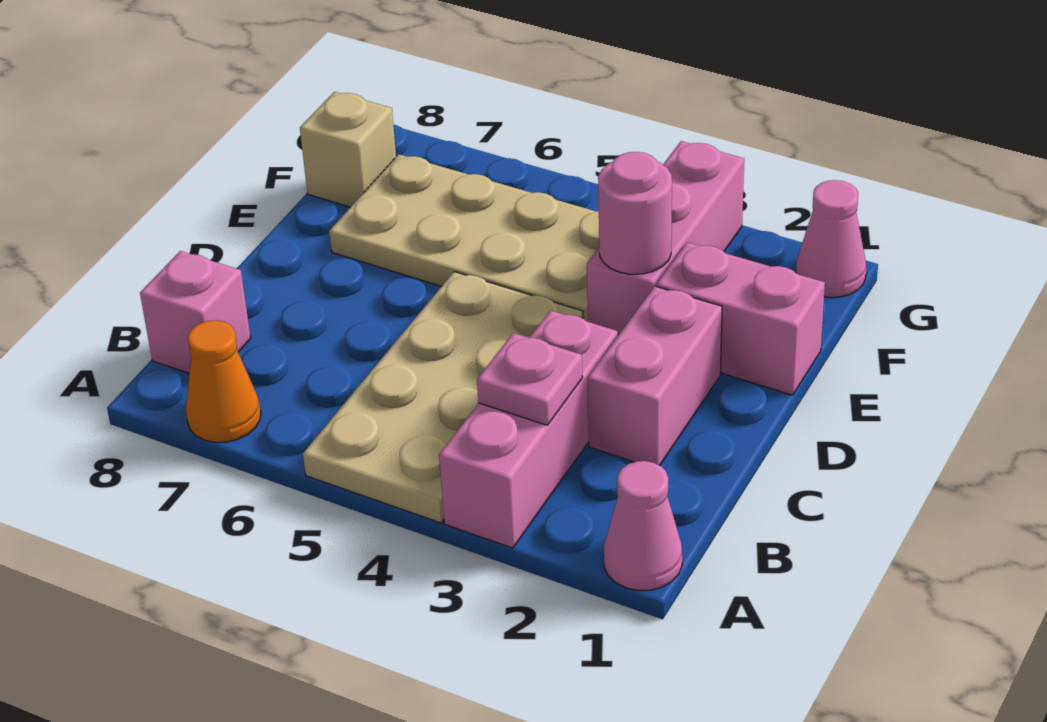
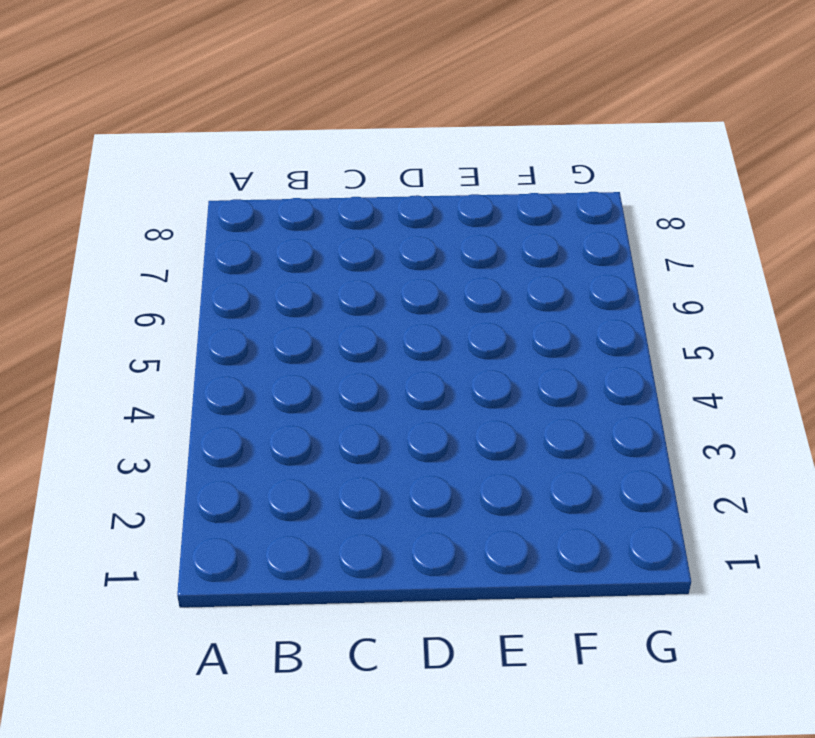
none -> pink cone A1 level 1
none -> pink brick A3:C3 level 1
none -> tan plate A4:D5 level 1

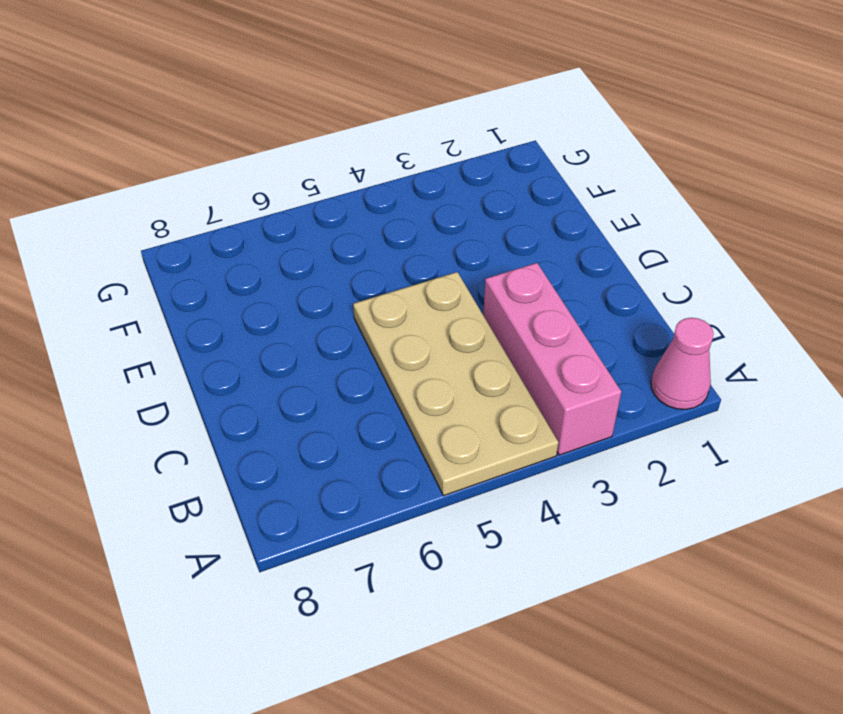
none -> orange cone A7 level 1
none -> pink brick B8 level 1
none -> pink brick C2:D2 level 1

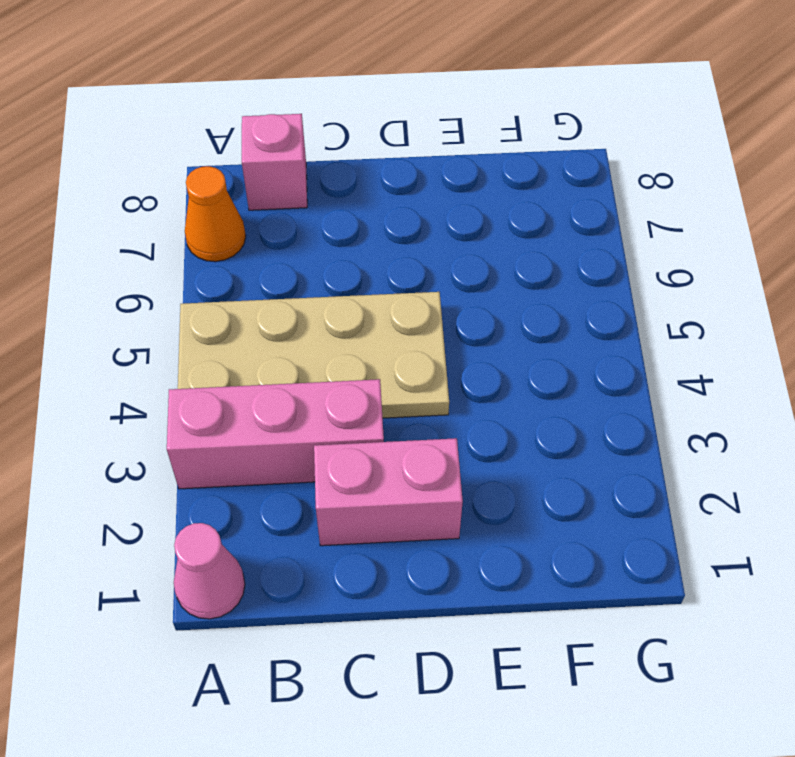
none -> pink brick E1:E2 level 1
none -> pink brick E3:G3 level 1
none -> tan plate E4:F7 level 1

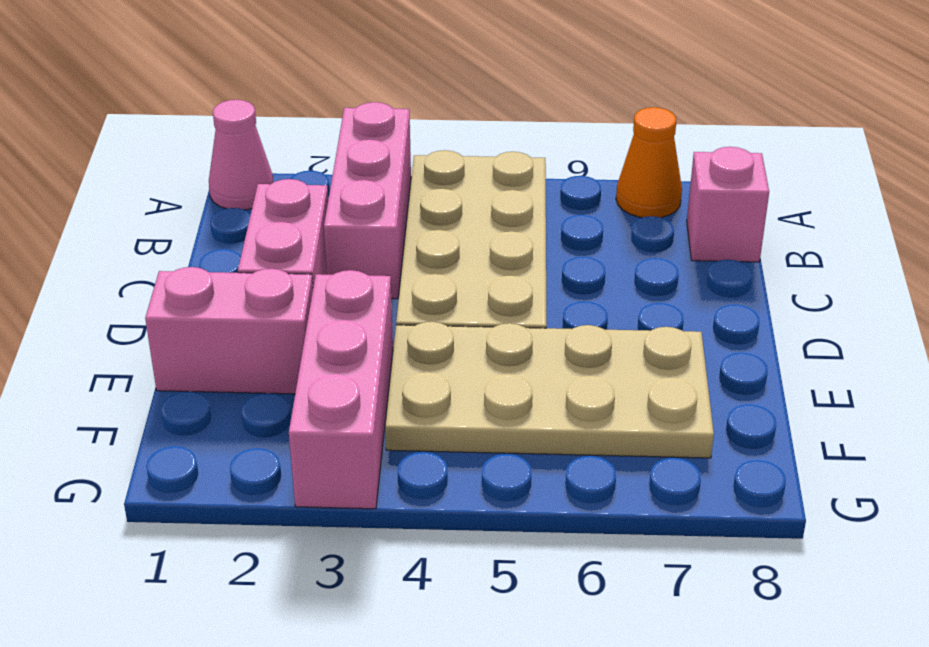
none -> tan brick F8 level 1
none -> pink cone G1 level 1
none -> pink plate B3 level 2

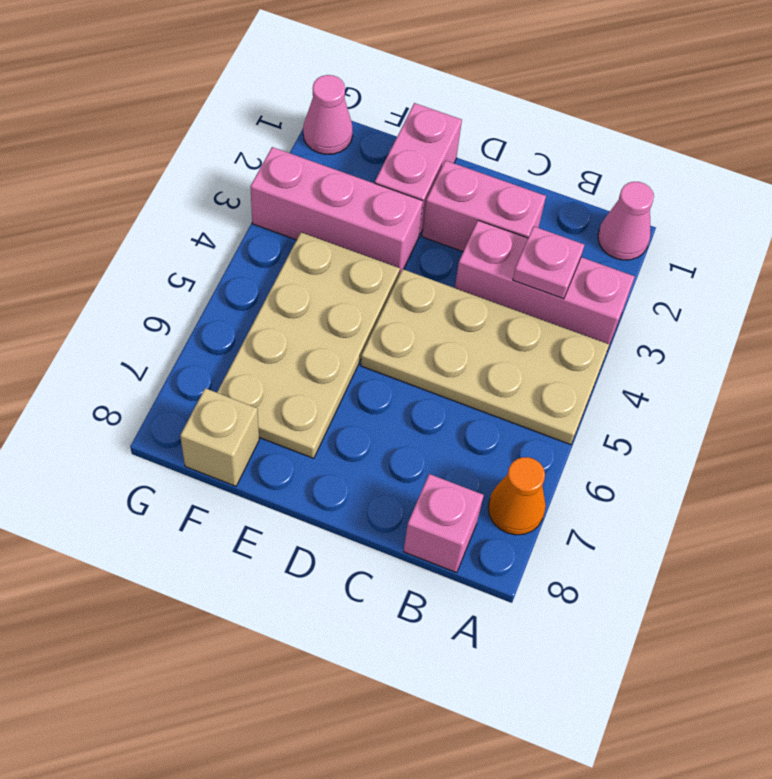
none -> pink round brick E3 level 2

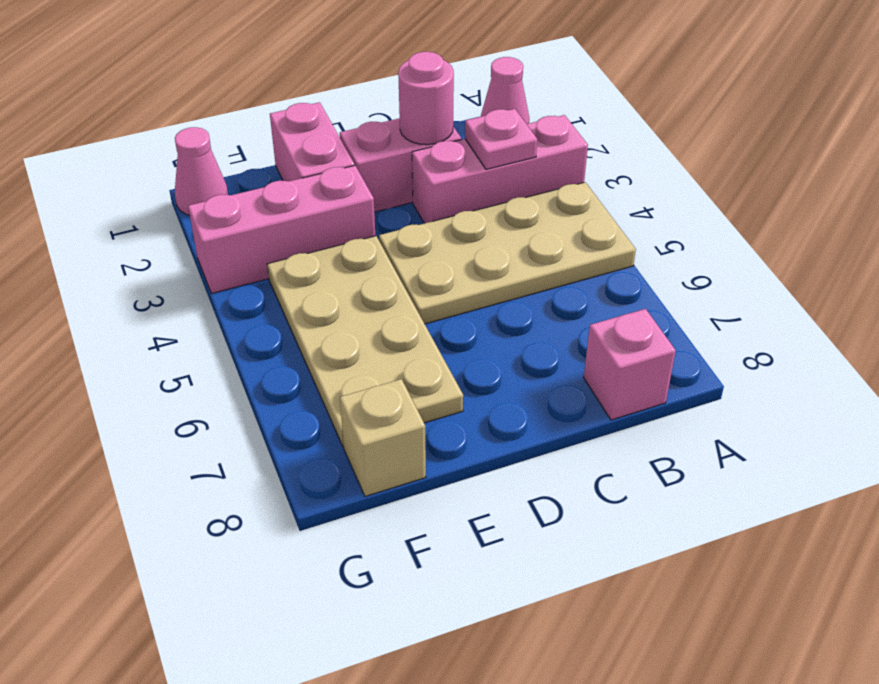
pink round brick C2 level 2 -> pink round brick E3 level 2
none -> orange cone A7 level 1

